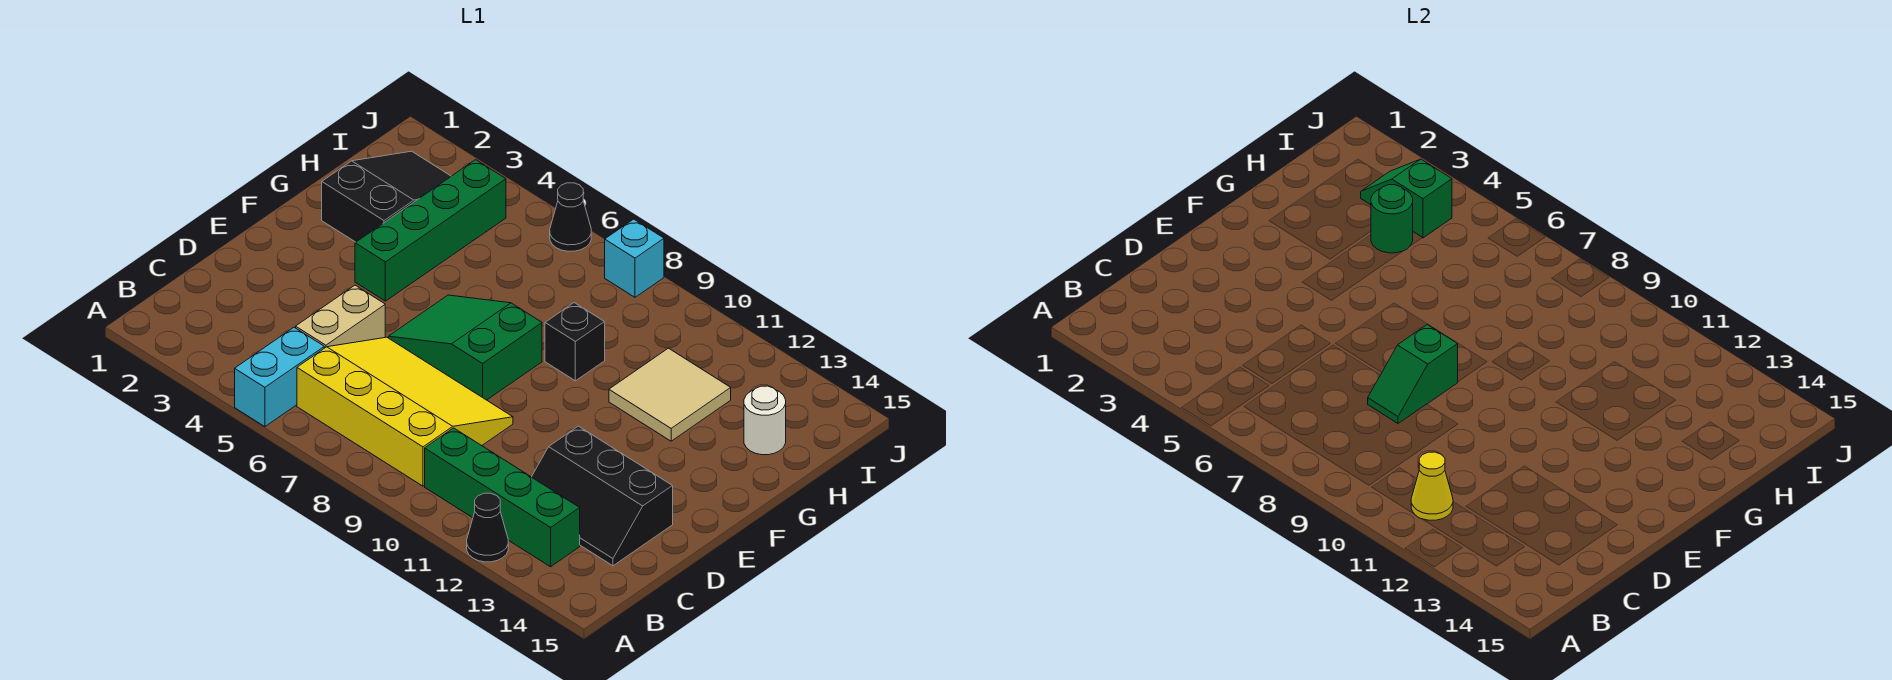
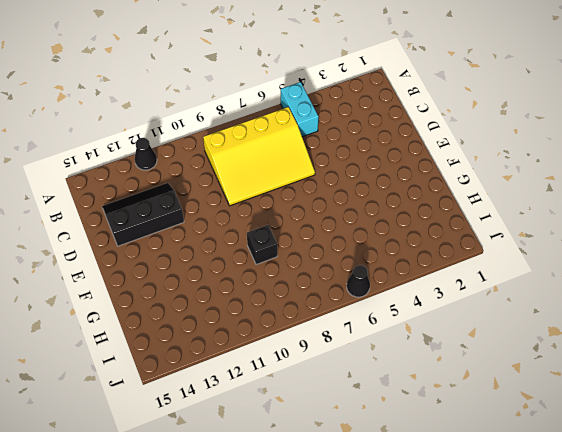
none -> green brick B10:B13 level 1
none -> tan brick C5:D5 level 1
none -> green slope E6:F8 level 1 top 8

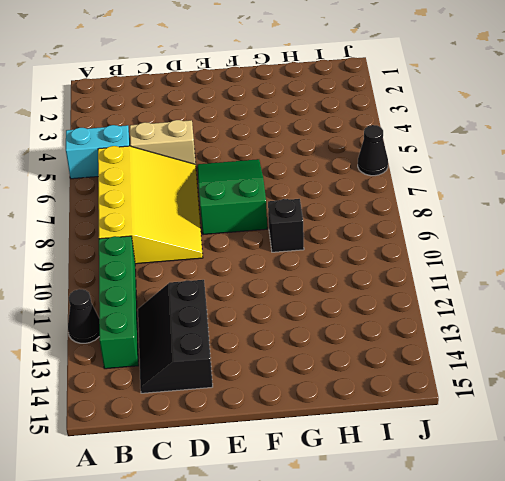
none -> green brick F4:I4 level 1
none -> black slope G2:I3 level 1 top G
none -> tan tile G11:H12 level 1

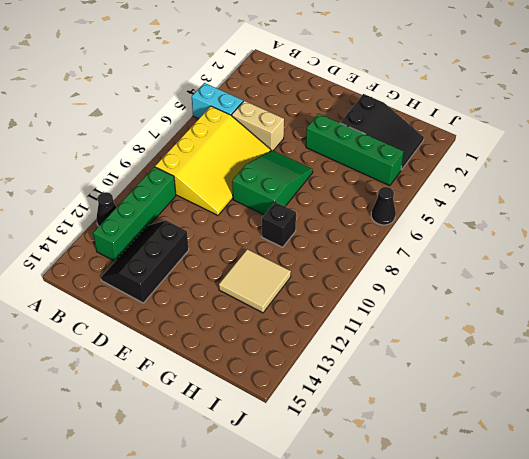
none -> white round brick H14 level 1
none -> cyan brick J8 level 1
none -> yellow cone B11 level 2

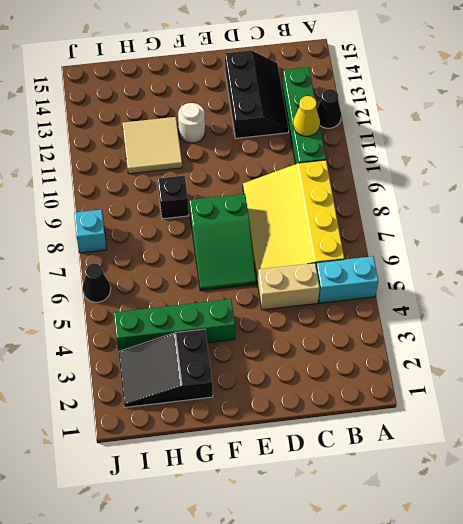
white round brick F12 level 1 -> white round brick H14 level 1
none -> green slope D8:E8 level 2 top E
none -> green round brick H4 level 2
none -> green slope I3:I4 level 2 top 4

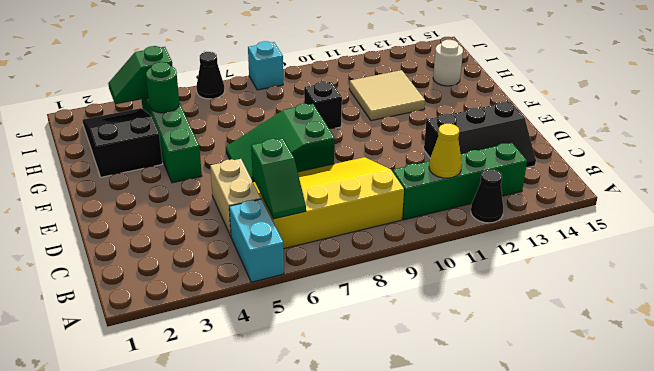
green slope B6:C6 level 2 top C -> green slope D8:E8 level 2 top E

